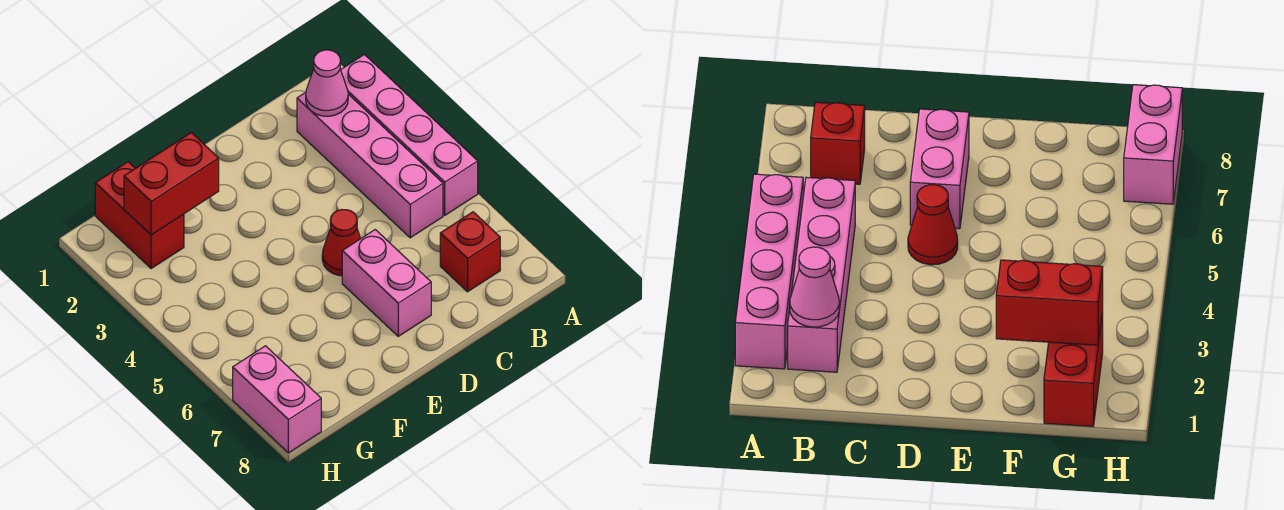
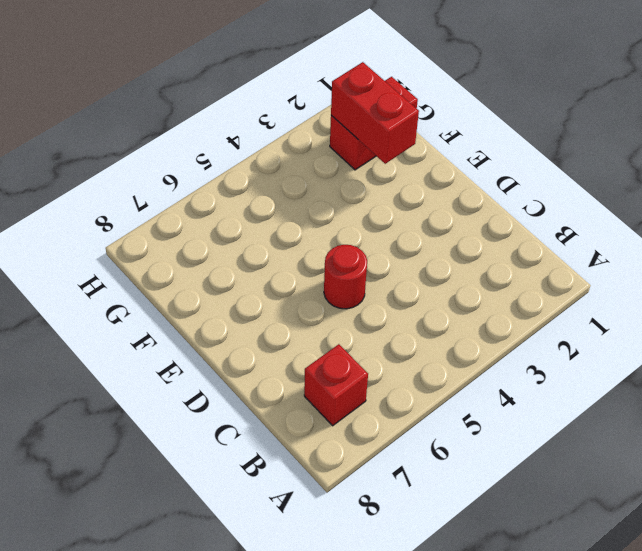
red round brick D5 level 1 -> red cone D5 level 1
none -> pink brick A2:A5 level 1
none -> pink brick B2:B5 level 1

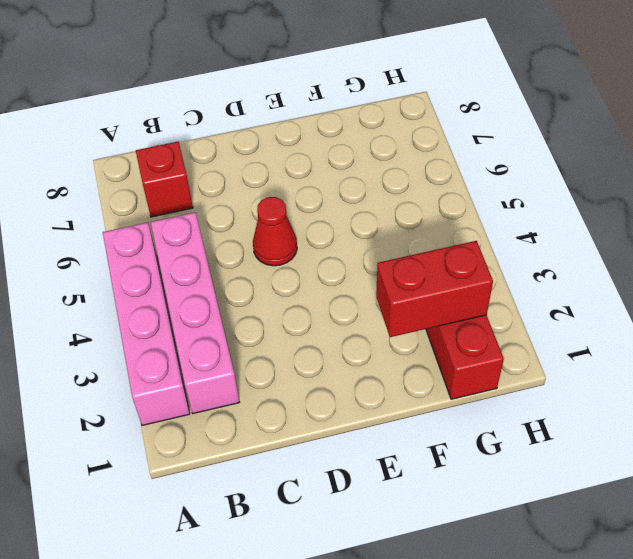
none -> pink brick D6:D7 level 1
none -> pink brick H7:H8 level 1

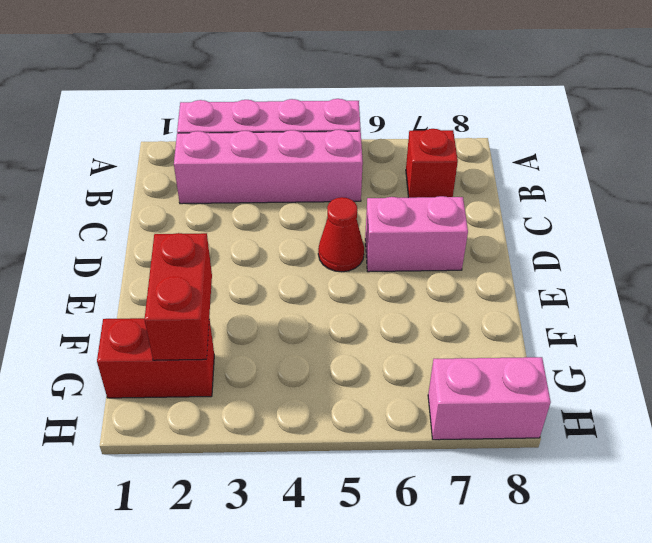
none -> pink cone B2 level 2

